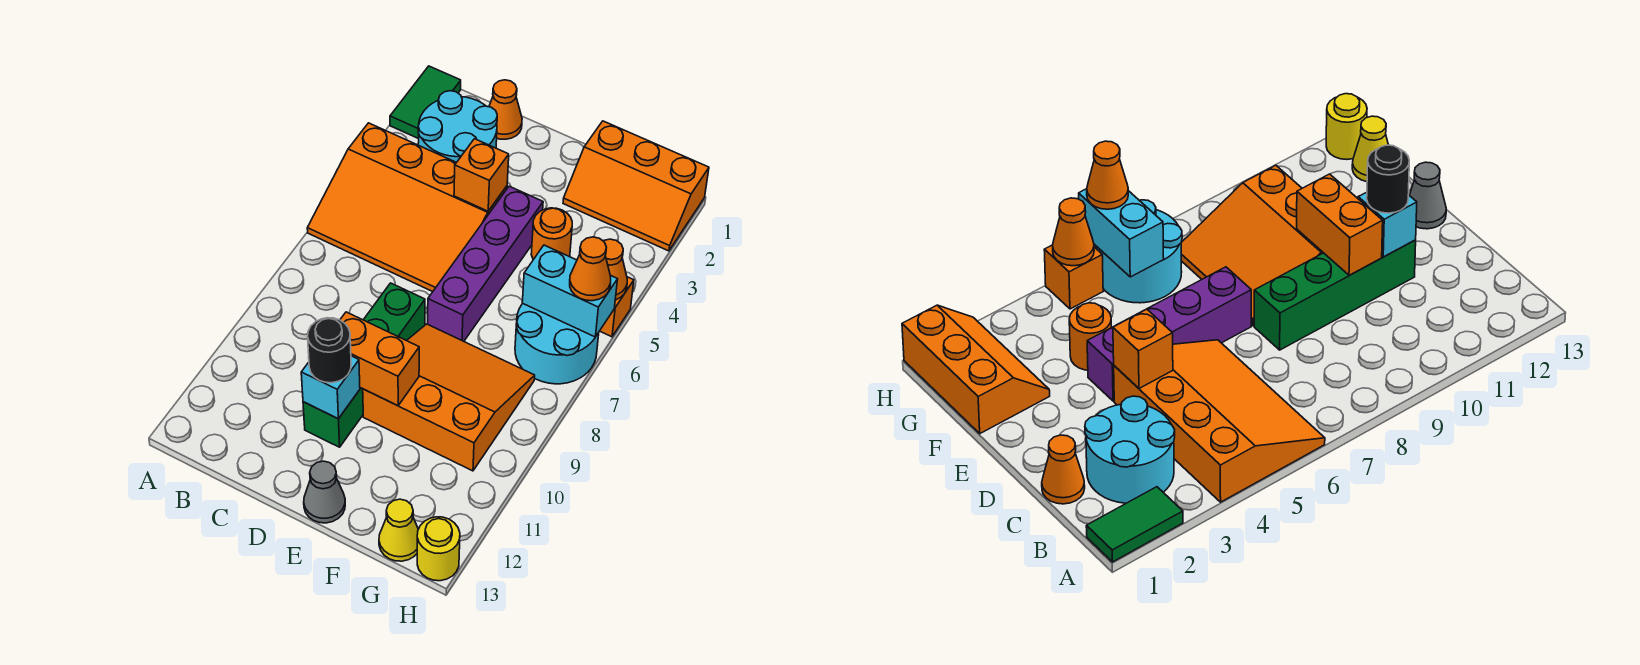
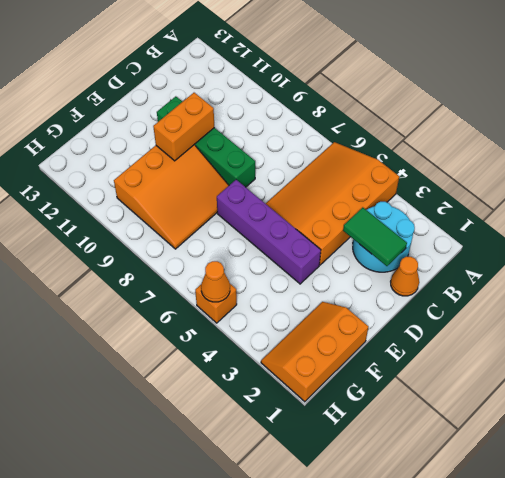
green tile C2:C3 level 2 -> green tile A1:A2 level 1
none -> grey cone E13 level 1
none -> orange round brick F4 level 1
none -> cyan round brick G6:H7 level 1

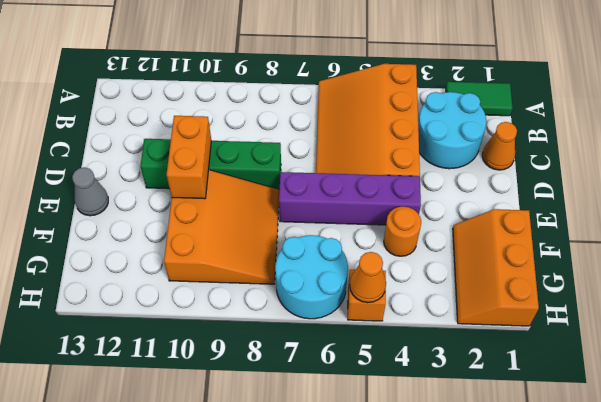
none -> yellow cone G13 level 1
none -> yellow round brick H13 level 1
none -> orange brick D4 level 2

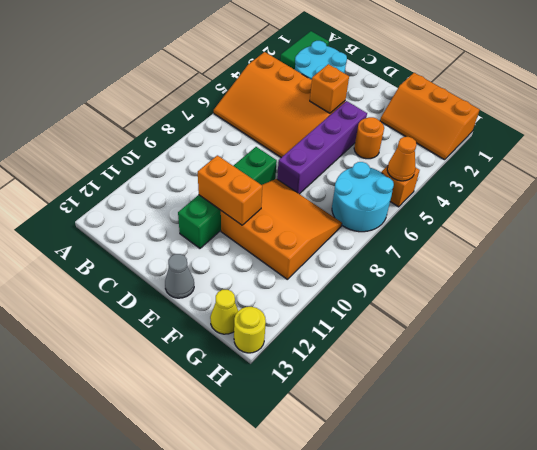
none -> orange cone C1 level 1
none -> cyan brick D11 level 2
none -> cyan brick G6:H6 level 2

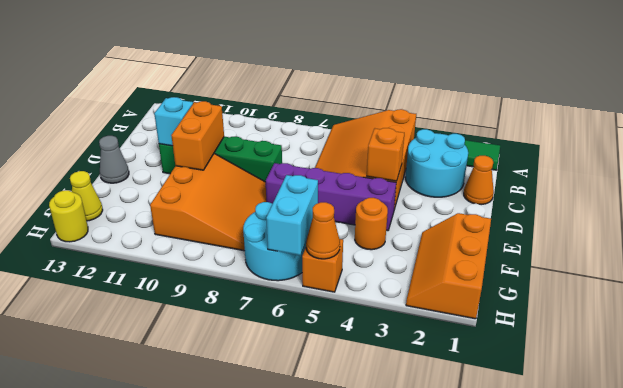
none -> black round brick D11 level 3
none -> orange cone H6 level 3

